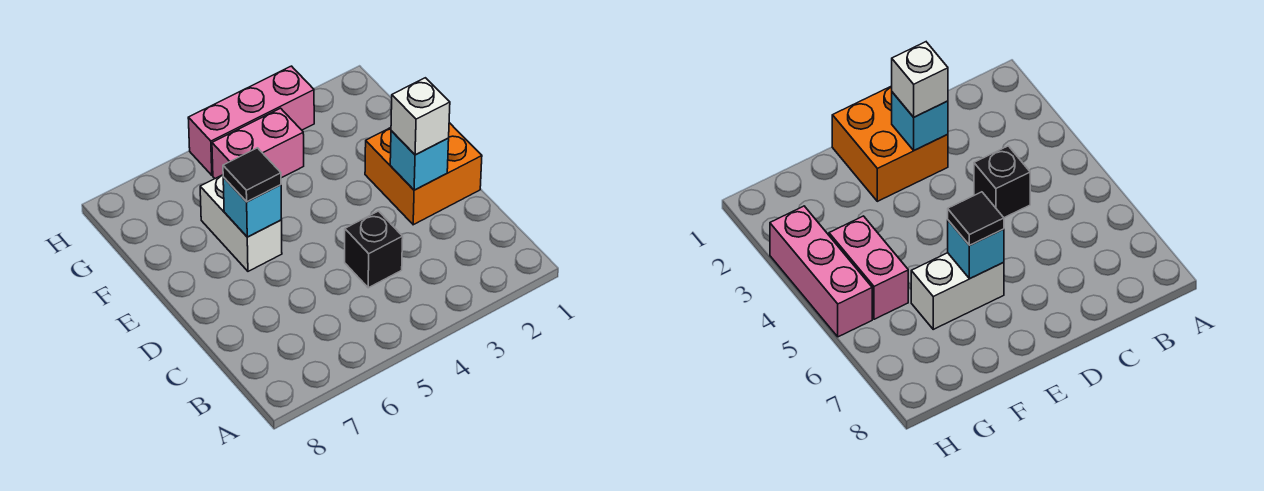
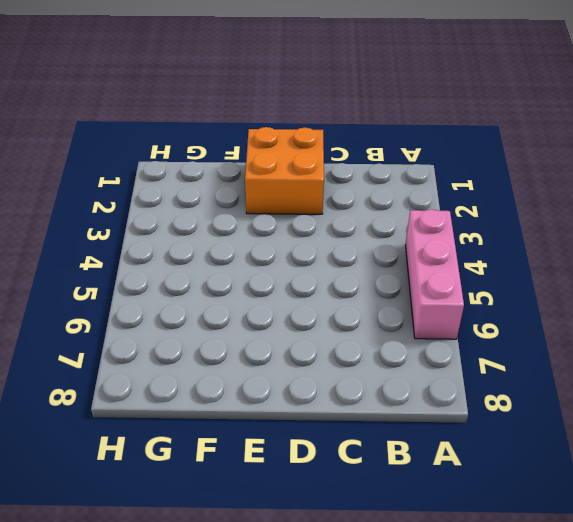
pink brick A4:A6 level 1 -> pink brick H3:H5 level 1
none -> black brick C4 level 1
none -> white brick E6:F6 level 1

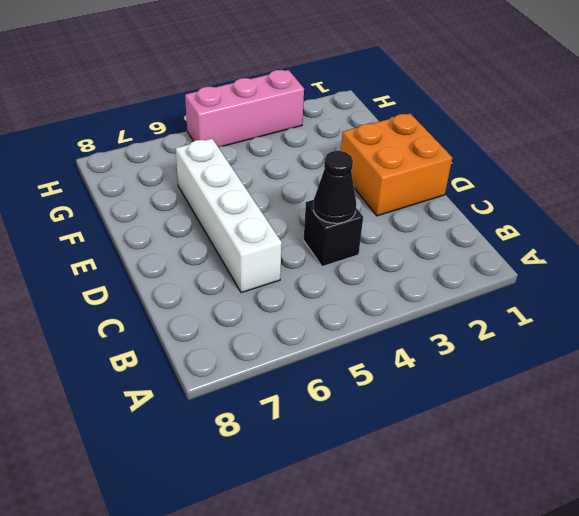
black cone C4 level 2 -> none
white brick C6:F6 level 1 -> white brick E6:F6 level 1
none -> pink brick G4:G5 level 1
none -> cyan brick D2 level 2

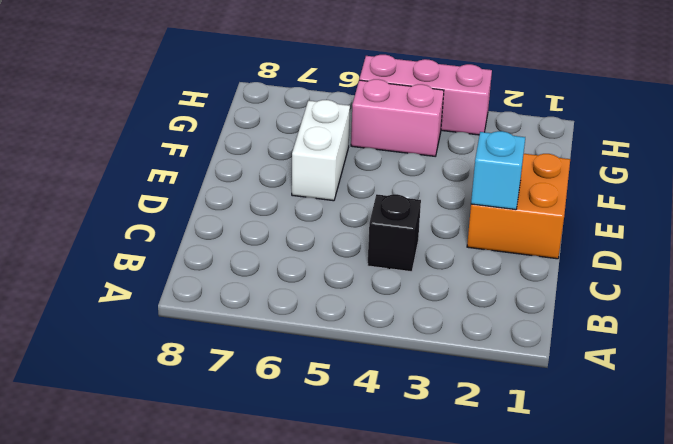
none -> cyan brick E6 level 2
none -> white brick D2 level 3

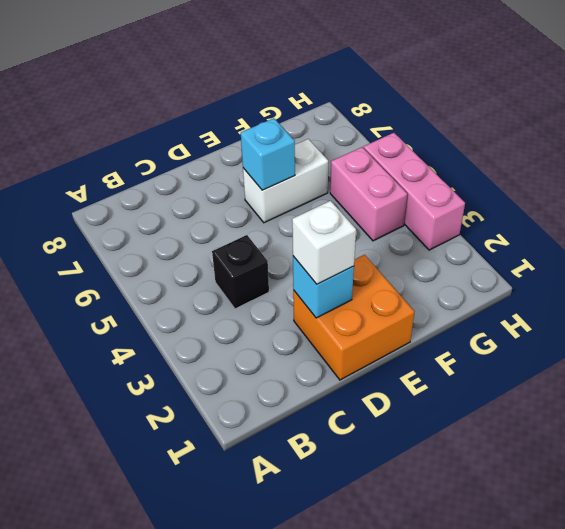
none -> black tile E6 level 3

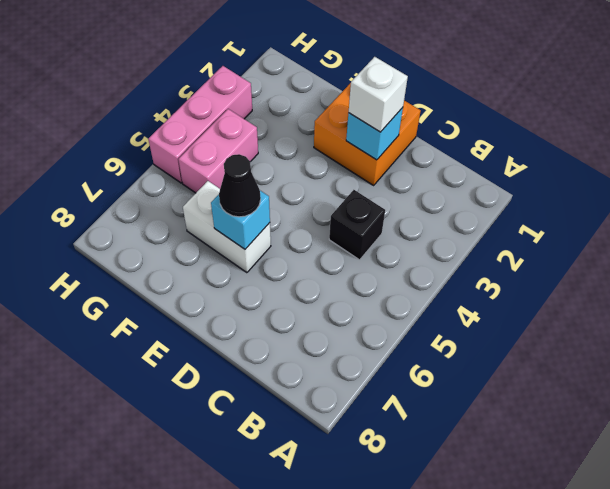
black cone E6 level 3 -> black tile E6 level 3

